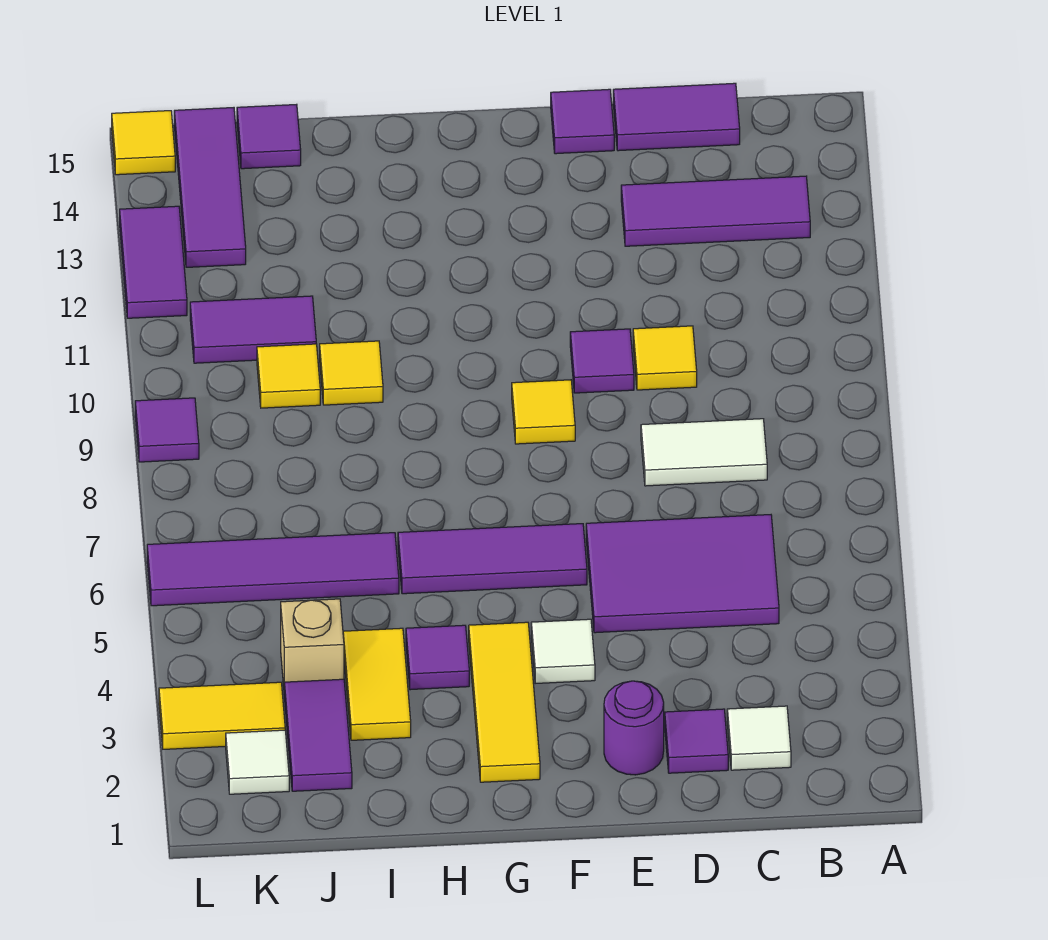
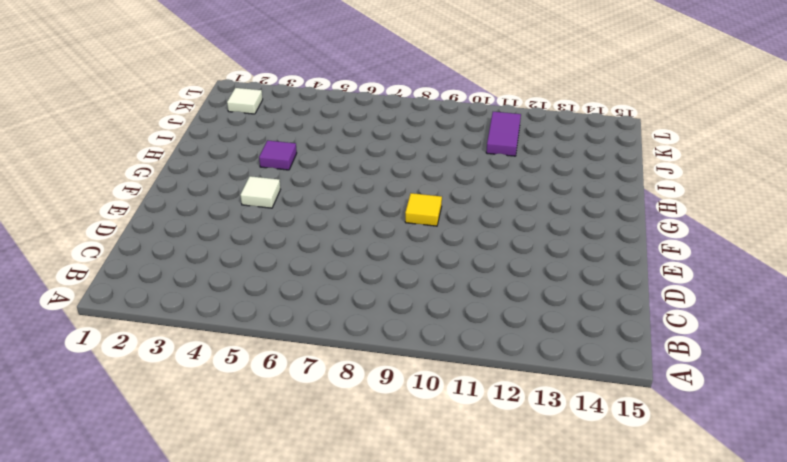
none -> purple tile B13:D13 level 1
none -> white tile C2 level 1
none -> purple tile C5:E6 level 1

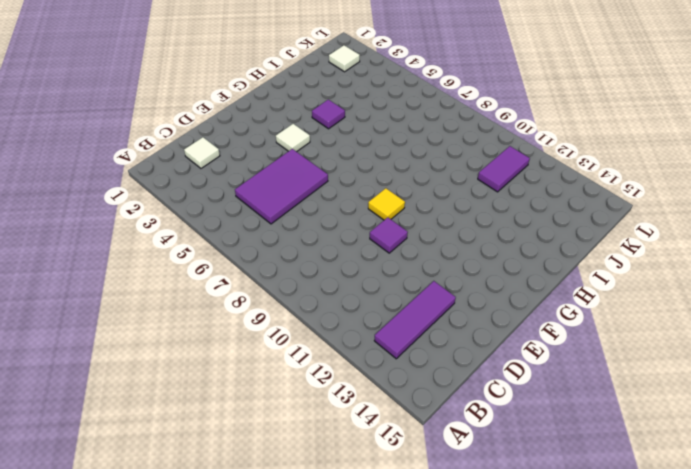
none -> white tile C8:D8 level 1
none -> purple tile C15:D15 level 1
none -> purple tile D2 level 1

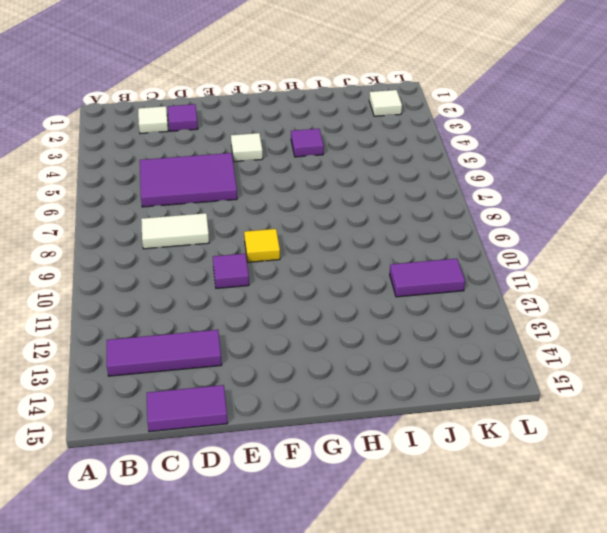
none -> yellow tile D10 level 1
none -> purple round brick E2 level 1
none -> purple tile E15 level 1

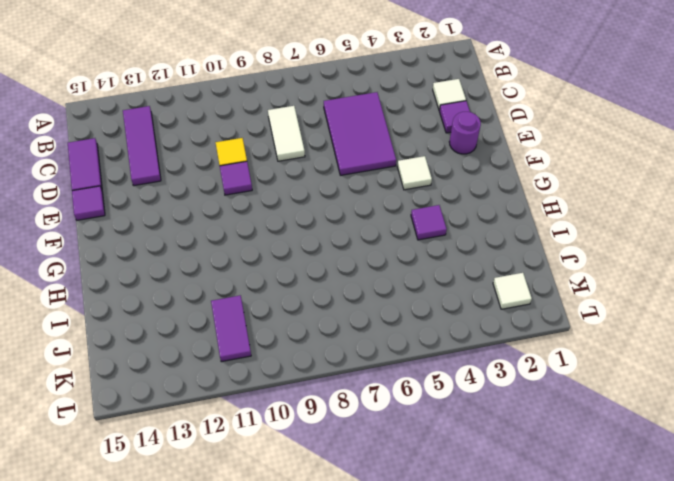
none -> purple tile F6:H6 level 1
none -> yellow tile F9 level 1
none -> yellow tile G2:G4 level 1

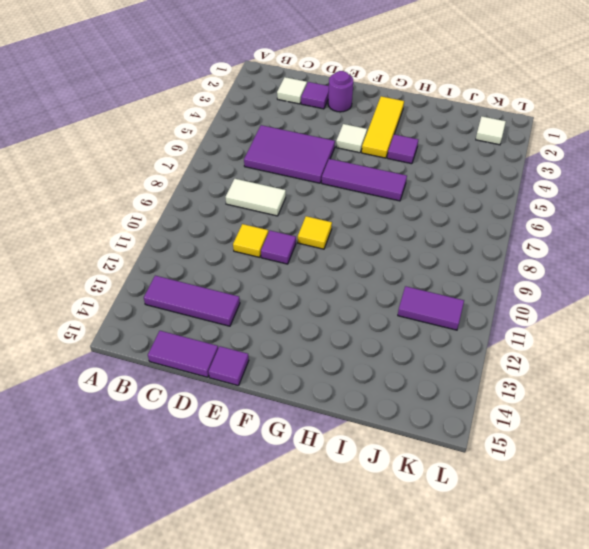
none -> yellow tile I3:I4 level 1
none -> purple tile I6:L6 level 1
none -> yellow tile I10 level 1

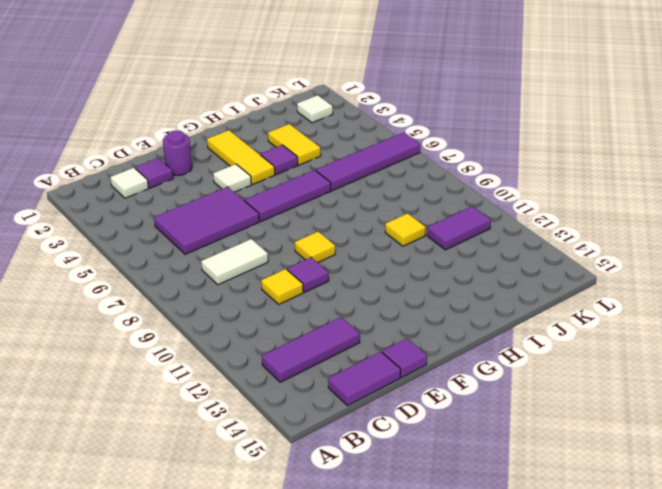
none -> purple tile J2:J3 level 1
none -> tan brick J4 level 1
none -> yellow tile J10 level 1

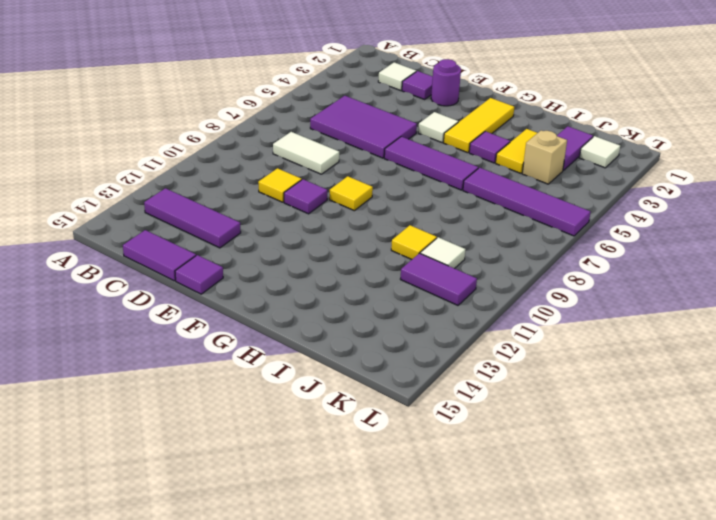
white tile J10 level 1 -> yellow tile J10 level 1
none -> purple tile J15 level 1
none -> yellow tile K3:L3 level 1
none -> purple tile K13:K15 level 1

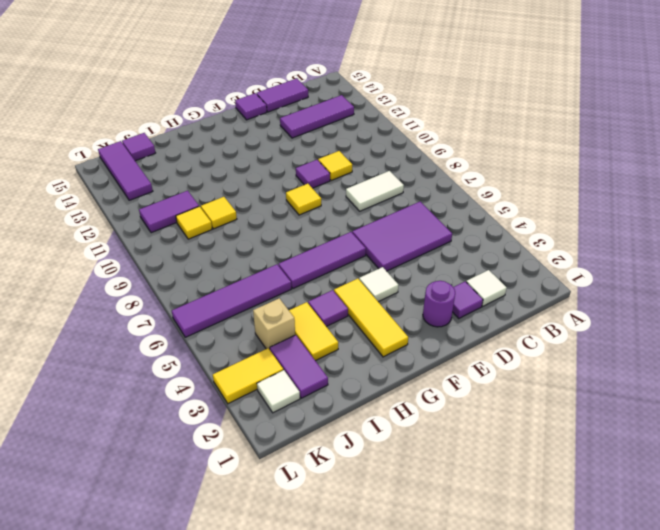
none -> purple tile L9 level 1
none -> purple tile L12:L13 level 1
none -> yellow tile L15 level 1

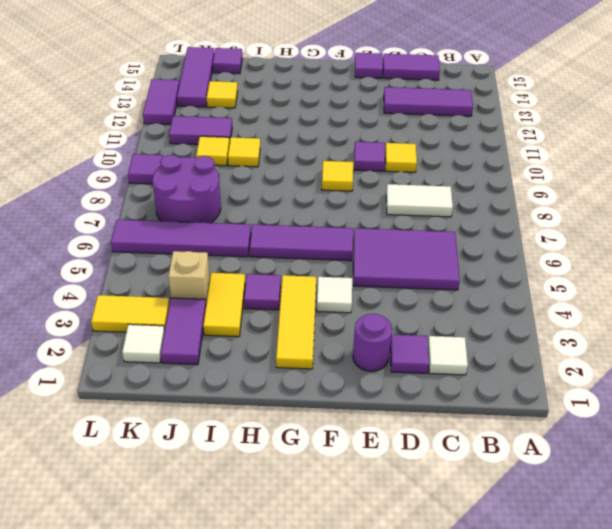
purple round brick J7:K8 level 1 -> none
yellow tile J13 level 1 -> yellow tile L15 level 1

